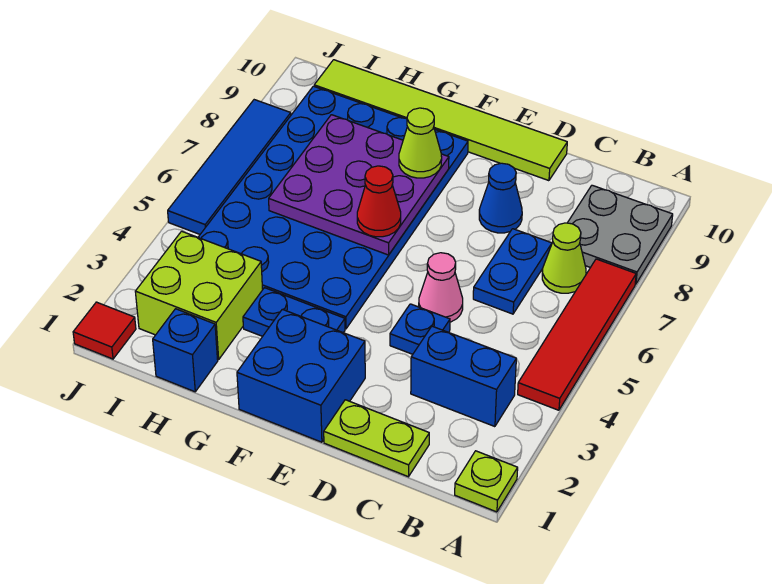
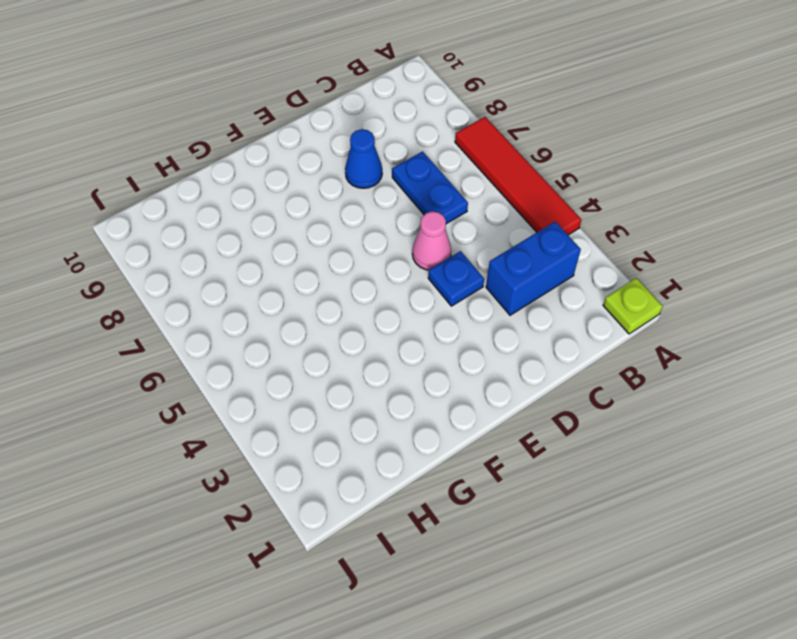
none -> grey plate A8:B9 level 1
none -> lime cone B7 level 1
none -> lime plate C1:D1 level 1

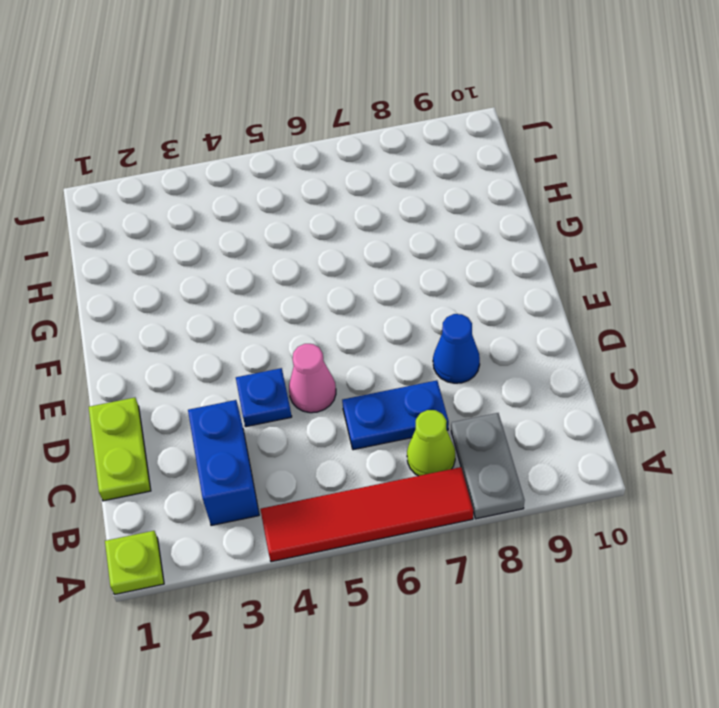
grey plate A8:B8 level 1 -> grey plate A8:B9 level 1
none -> lime tile D10:I10 level 1
none -> blue brick E1:F2 level 1
none -> blue plate F3:G3 level 1

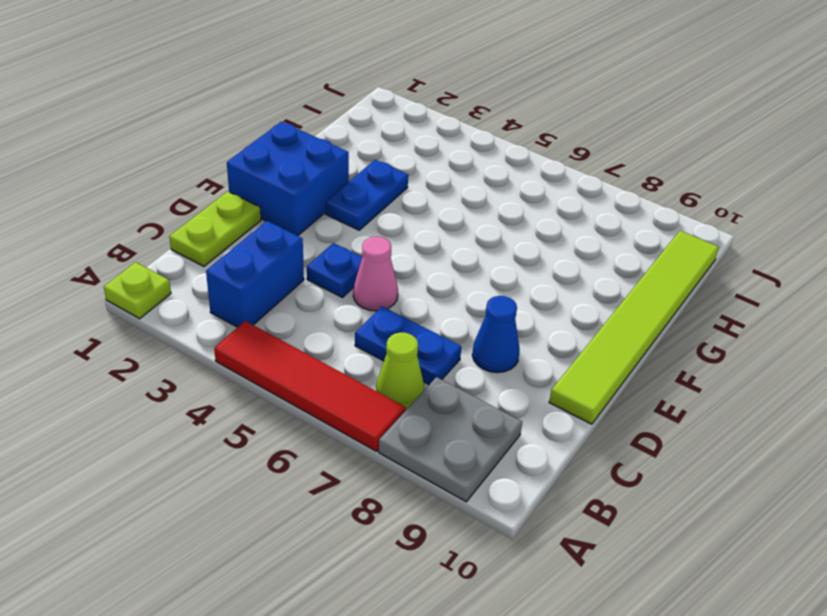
none -> blue plate F4:I9 level 1
none -> blue brick H1 level 1
none -> lime brick H2:I3 level 1

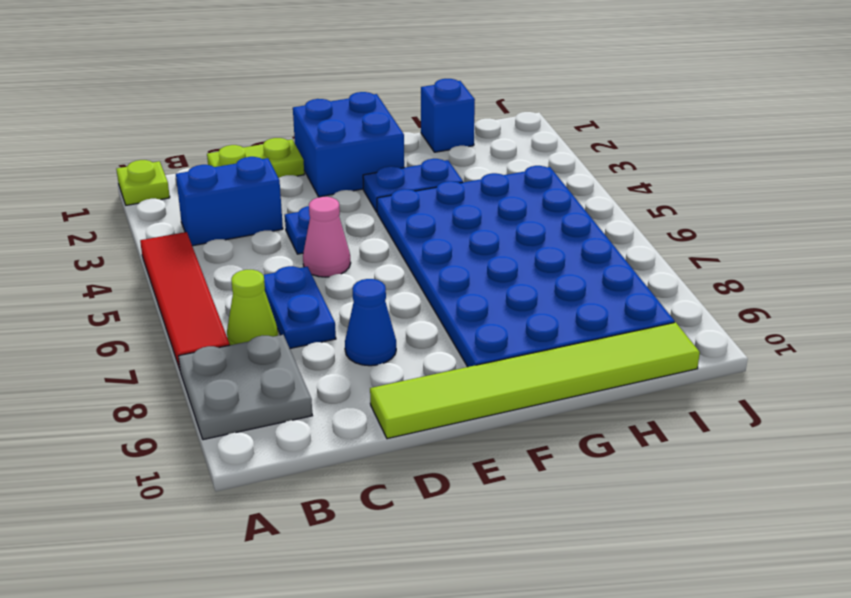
none -> lime brick H2:I3 level 1
none -> red tile J1 level 1
none -> blue tile J5:J8 level 1

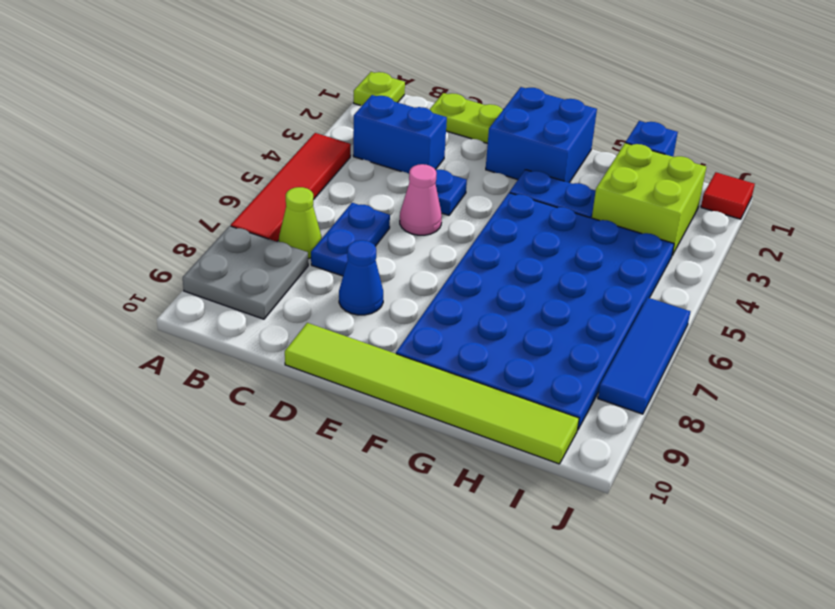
blue tile J6:J8 level 1 -> blue tile J5:J8 level 1
none -> purple plate F6:H8 level 2
none -> red cone F6 level 3
none -> lime cone F8 level 3

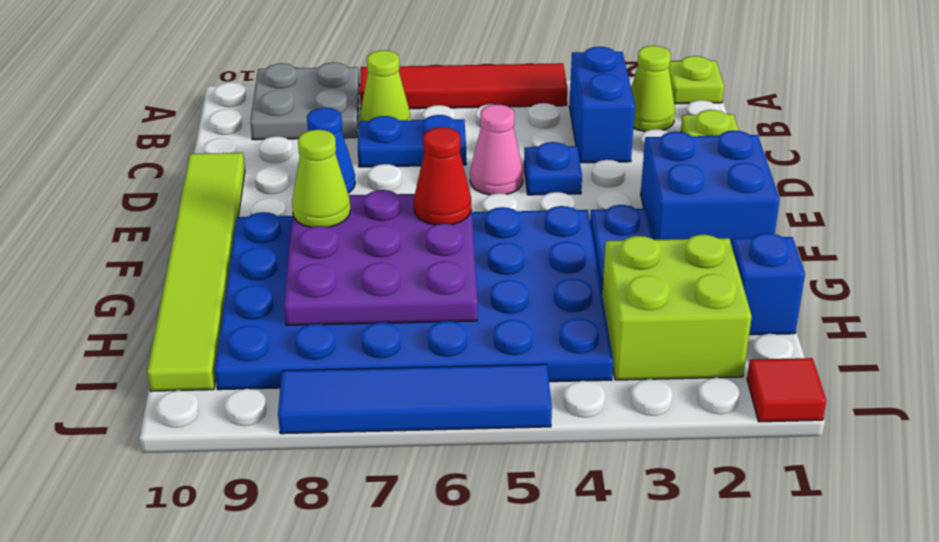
lime cone B2 level 1 -> none

